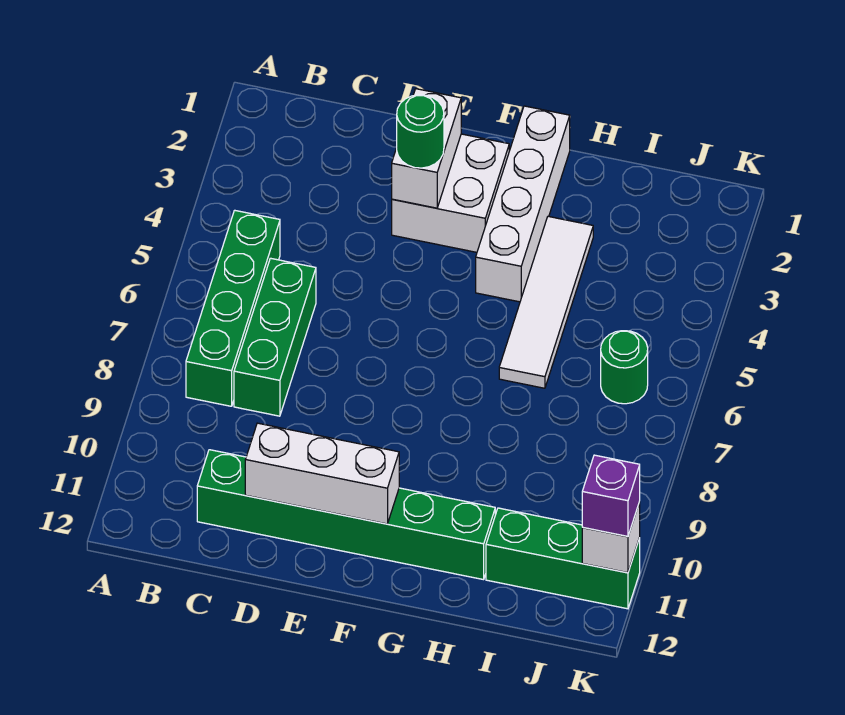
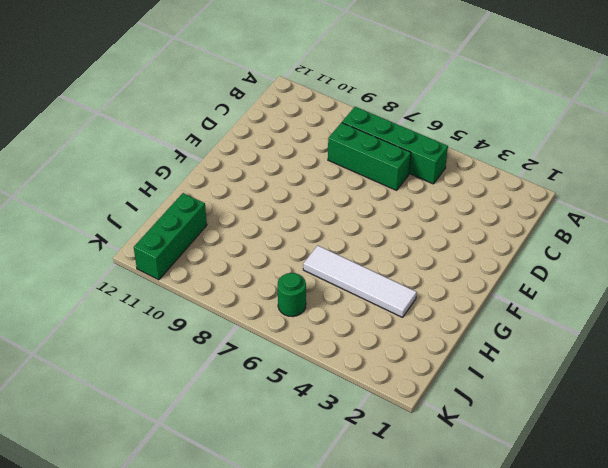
none -> green brick C11:H11 level 1
none -> white brick E2:F3 level 1
none -> white brick G1:G4 level 1

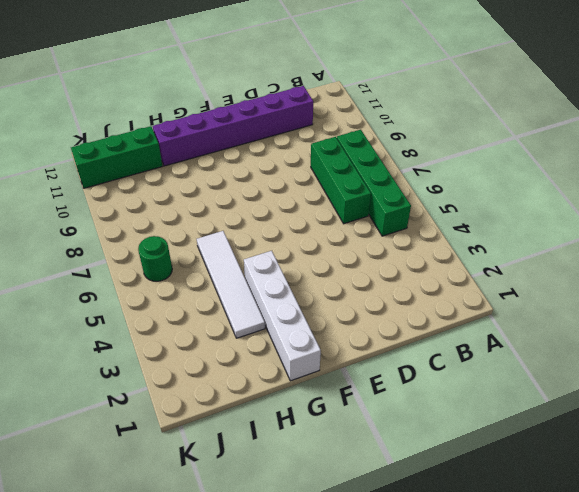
purple brick C11:H11 level 1 -> green brick C11:H11 level 1
none -> white brick E2:F3 level 1
none -> white brick D11:F11 level 2
none -> white brick E2:E3 level 2

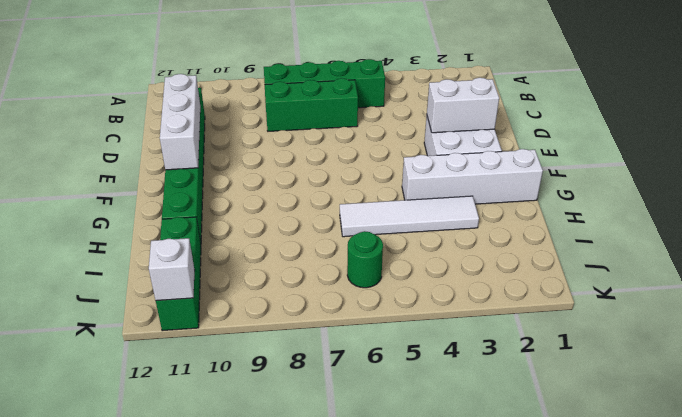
none -> green round brick E3 level 3
none -> purple brick K11 level 3

